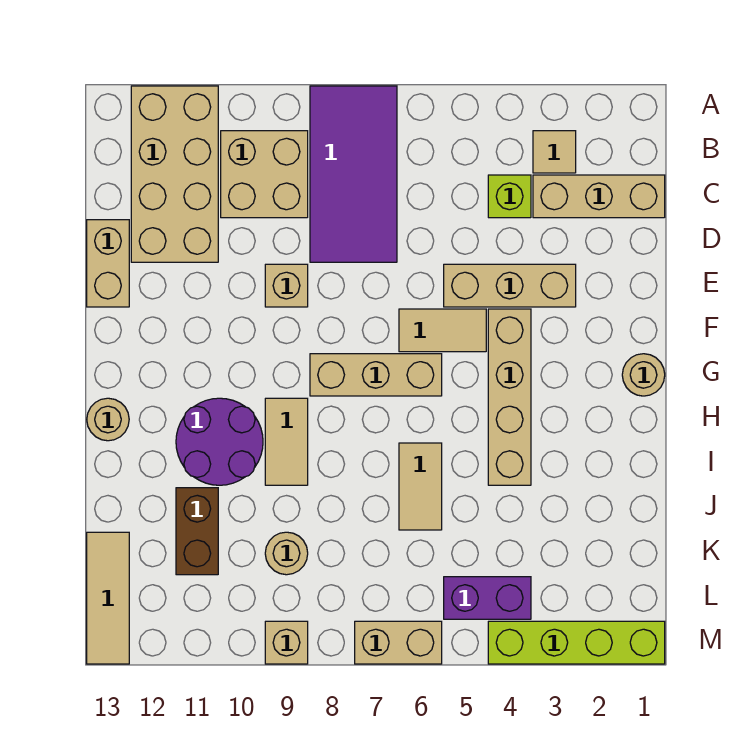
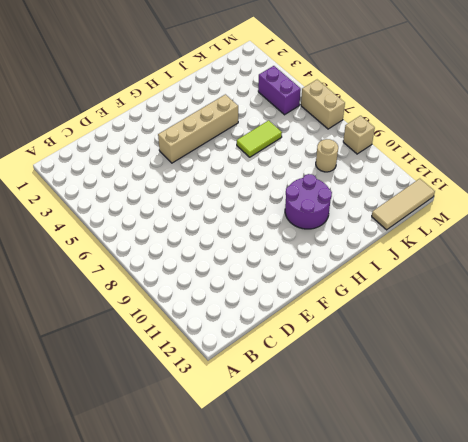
lime tile I6:J6 level 1 -> tan tile I6:J6 level 1
none -> purple tile A7:D8 level 1
none -> tan brick A11:D12 level 1
none -> tan tile B3 level 1

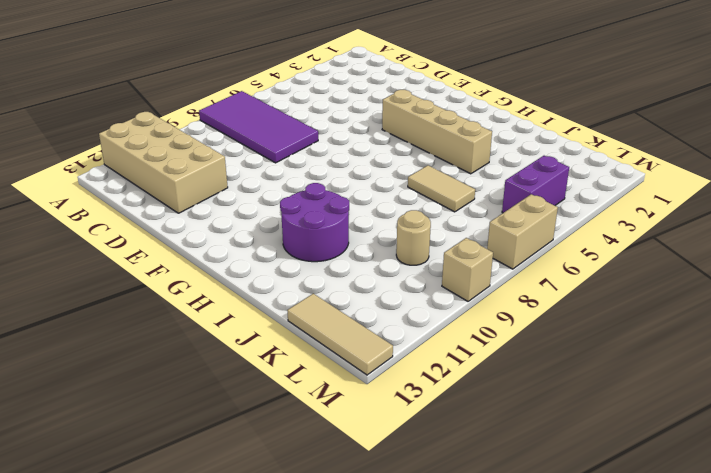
none -> tan tile B3 level 1
none -> tan brick B9:C10 level 1
none -> tan brick C1:C3 level 1

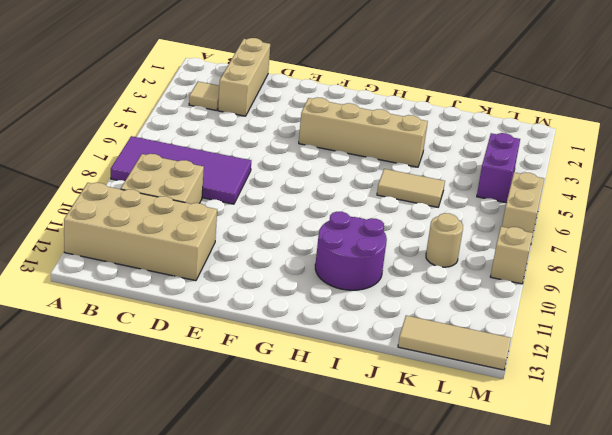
none -> lime brick C4 level 1
none -> tan brick D13:E13 level 1
none -> tan brick E3:E5 level 1

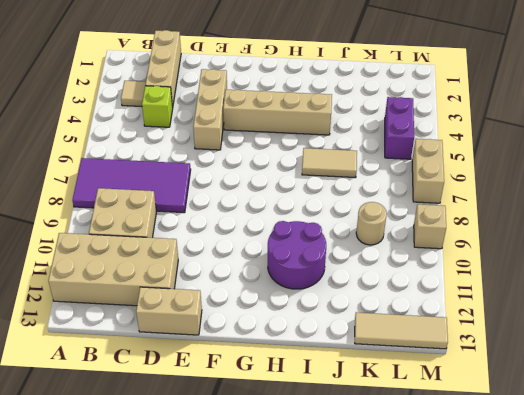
none -> tan brick E9 level 1
none -> tan tile F5:F6 level 1
none -> tan round brick G1 level 1

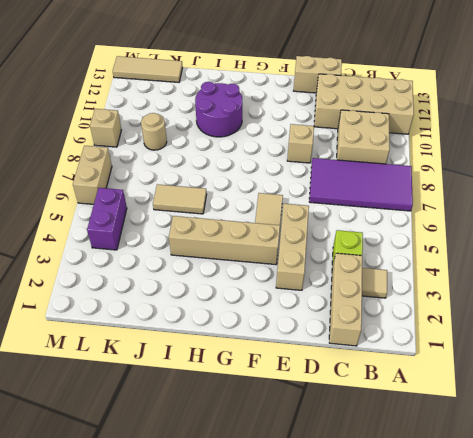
none -> tan round brick G1 level 1
none -> tan brick G6:G8 level 1
none -> tan tile H9:I9 level 1

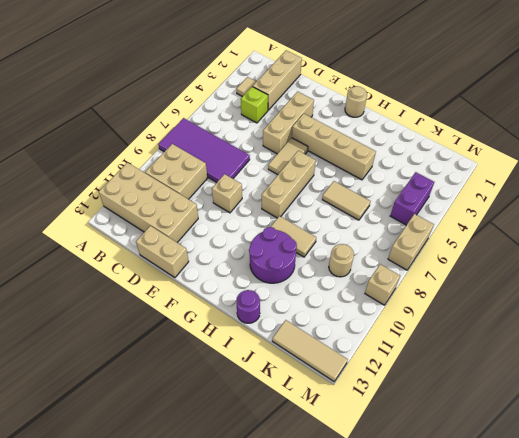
purple round brick I13 level 1 -> none
none -> tan round brick H13 level 1
none -> brown brick J11:K11 level 1
none -> lime brick M1:M4 level 1

